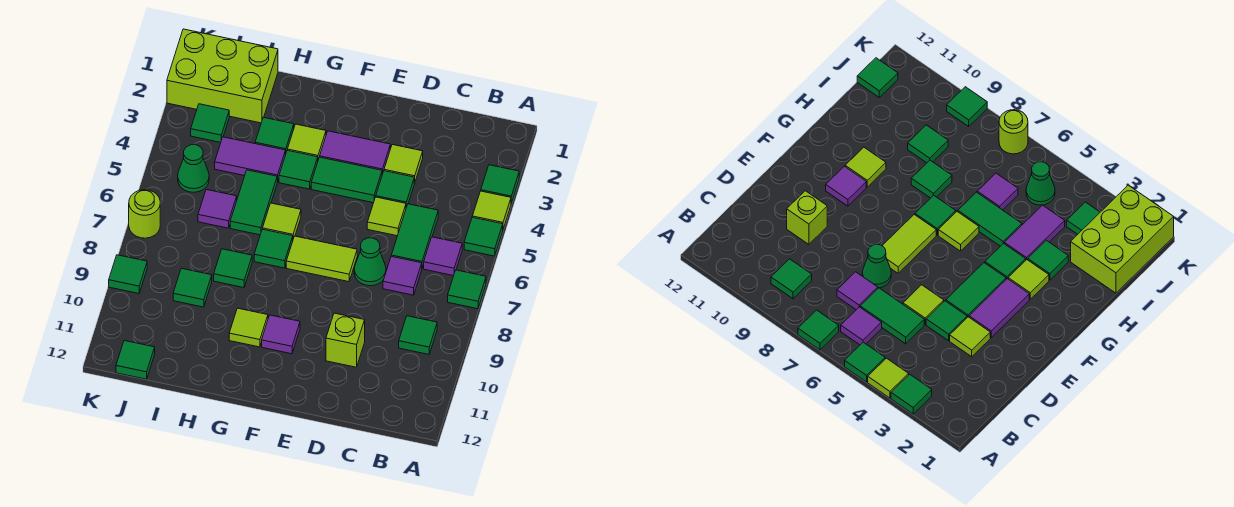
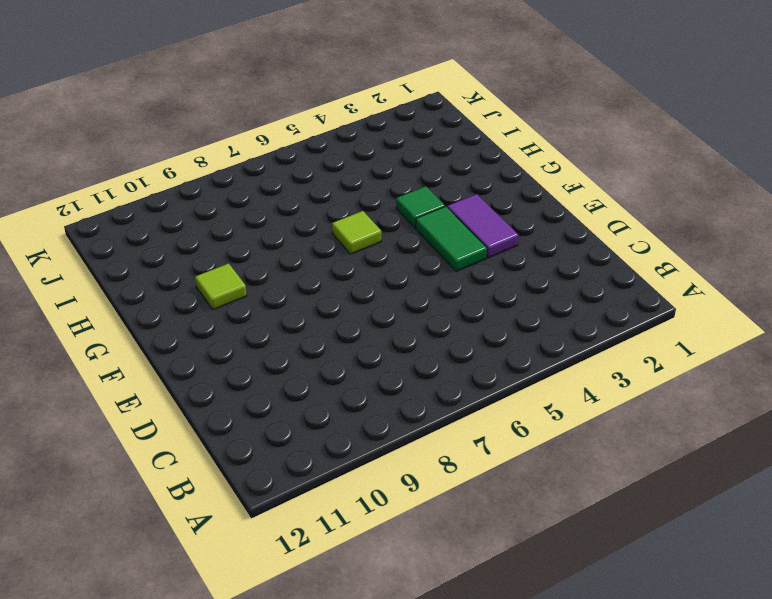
none -> green tile A3 level 1
none -> lime tile A4 level 1
none -> green tile A5 level 1
none -> green tile A7 level 1

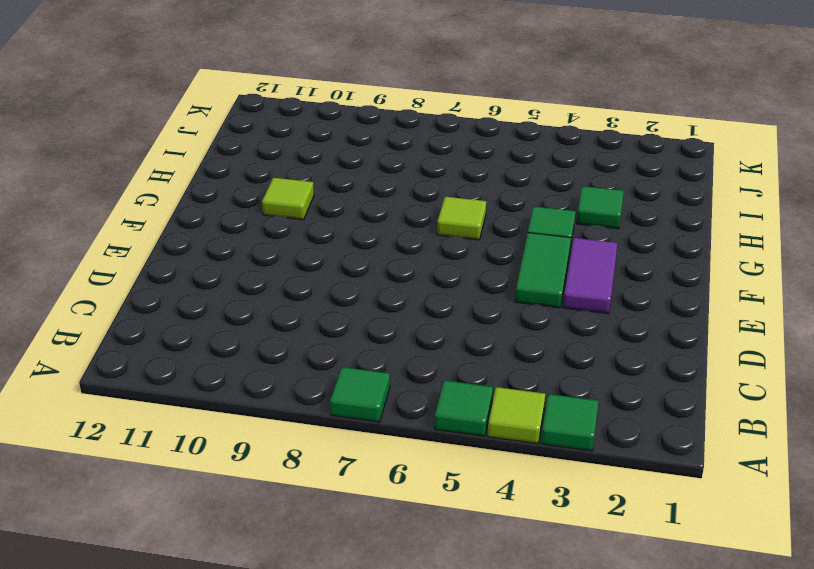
none -> purple tile B6 level 1
none -> green tile B9 level 1
none -> green tile C5:C6 level 1
none -> purple tile C7 level 1

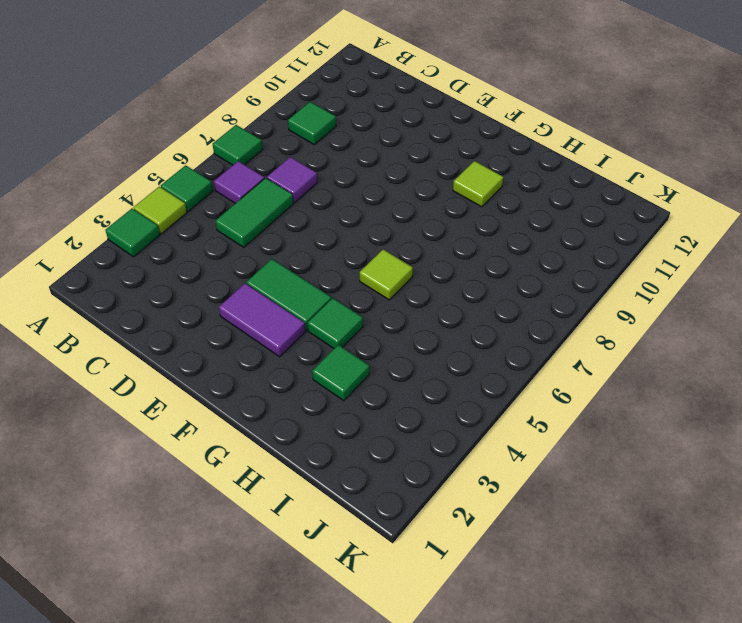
none -> lime tile D3 level 1
none -> green tile D4 level 1
none -> lime tile D5 level 1
none -> green cone D7 level 1

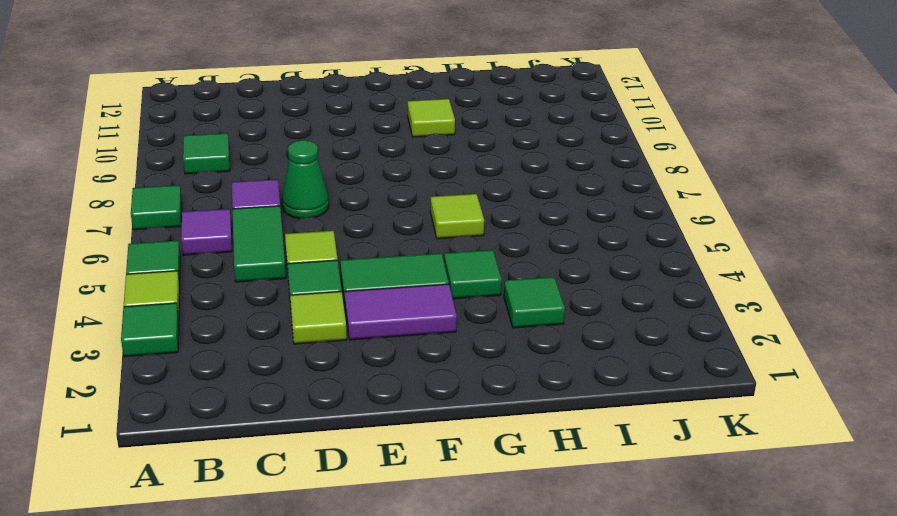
none -> lime brick D10 level 1
none -> lime tile E7:F7 level 1
none -> purple tile F10 level 1
none -> lime tile G3 level 1

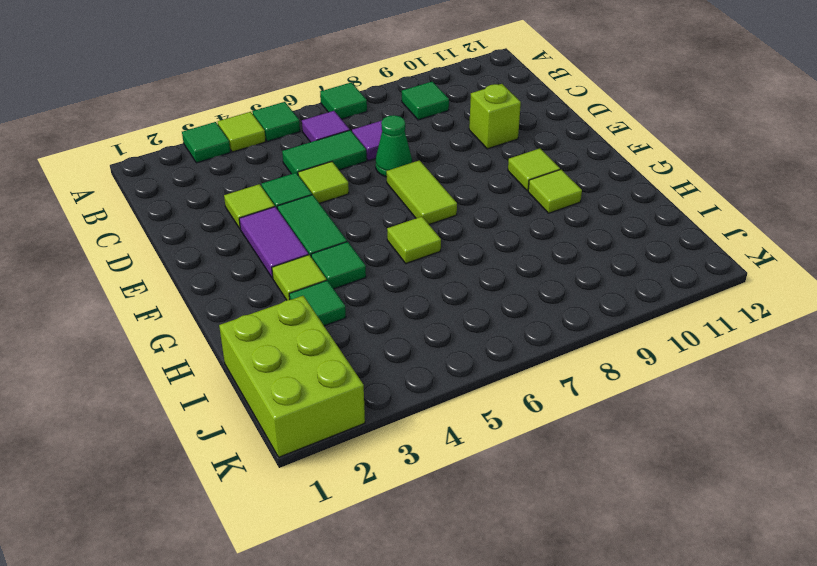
lime tile F10 level 1 -> purple tile F10 level 1
none -> green tile G7 level 1
none -> purple tile H4:I4 level 1
none -> green tile H5:H6 level 1
none -> green tile H8 level 1

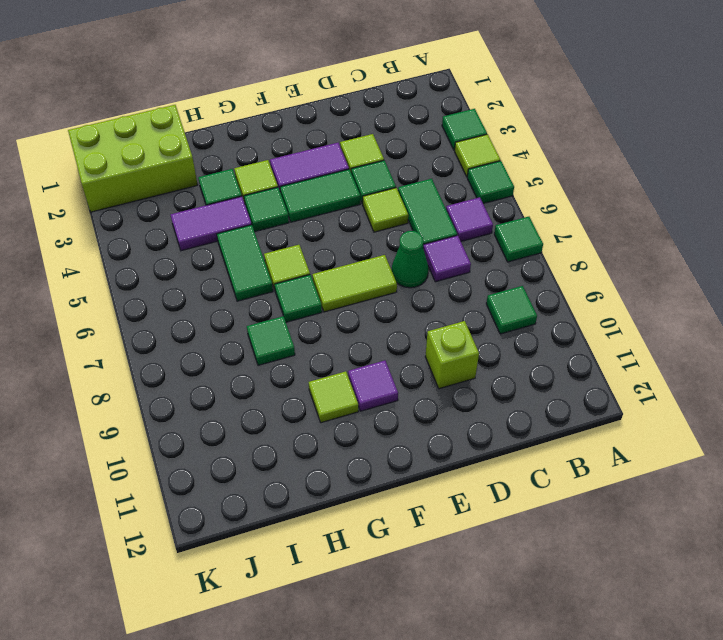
none -> purple tile I6 level 1
none -> green tile I9 level 1
none -> green tile J3 level 1
none -> green cone J5 level 1

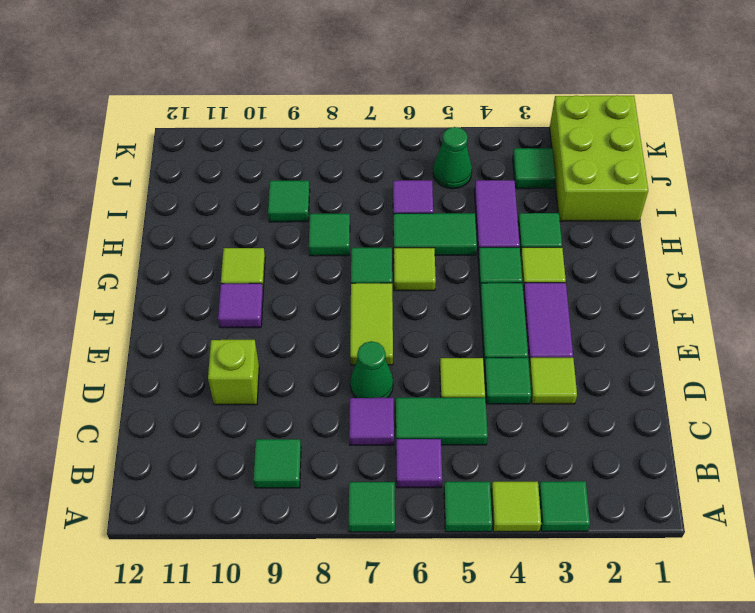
none -> green tile J12 level 1
none -> lime round brick K7 level 1
none -> green tile K9 level 1

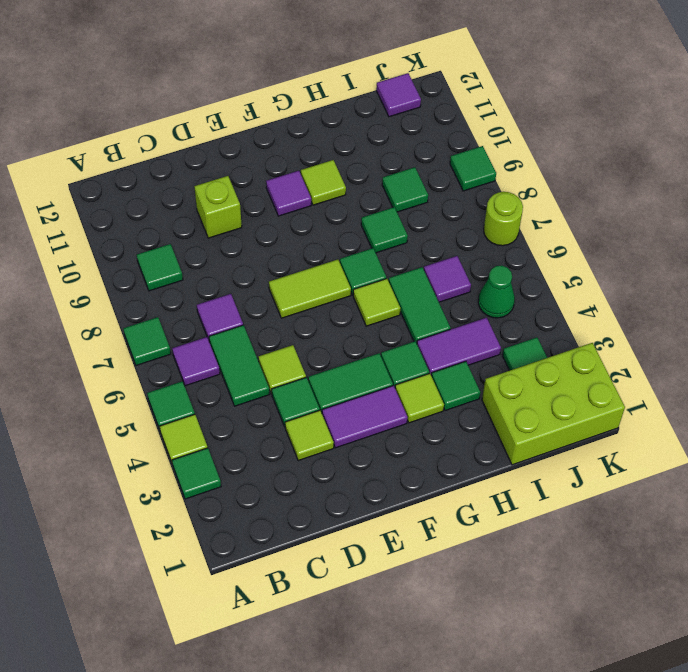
purple tile J12 level 1 -> green tile J12 level 1
none -> green cone D7 level 1

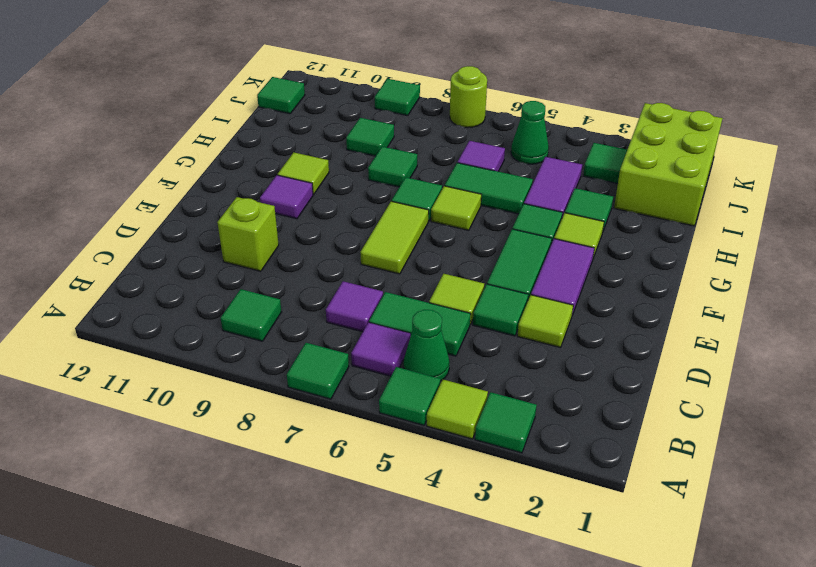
green cone B5 level 1 -> green cone D7 level 1

